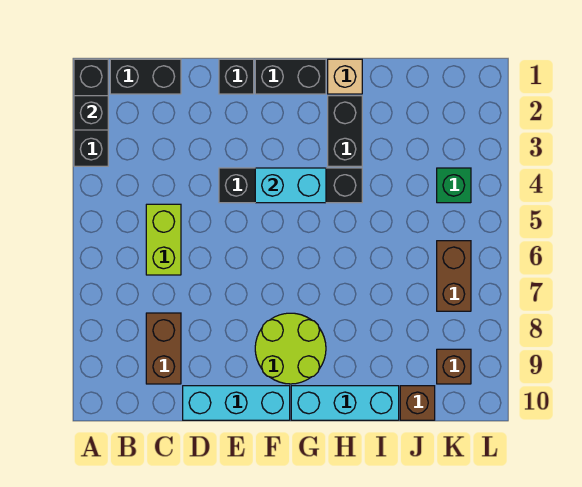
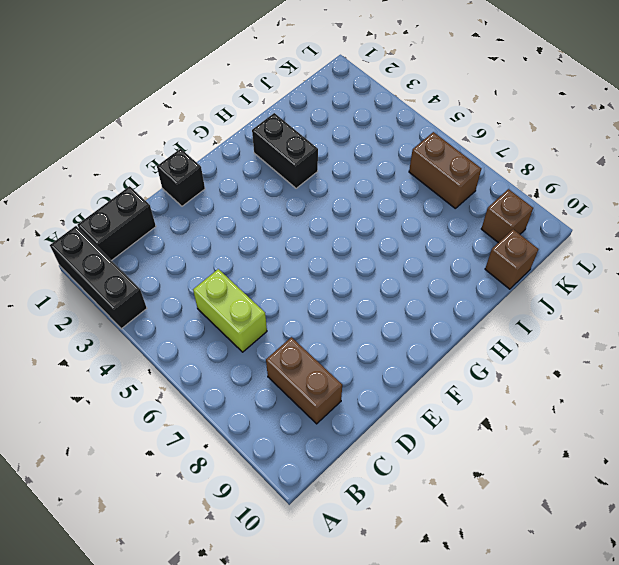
none -> cyan brick D10:F10 level 1
none -> black brick E4:H4 level 1
none -> black brick F1:G1 level 1

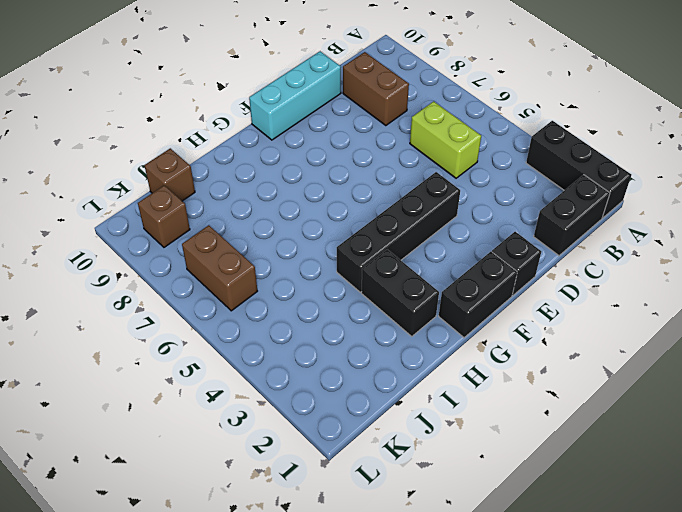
none -> lime round brick F8:G9 level 1
none -> cyan brick G10:I10 level 1
none -> tan brick H1 level 1

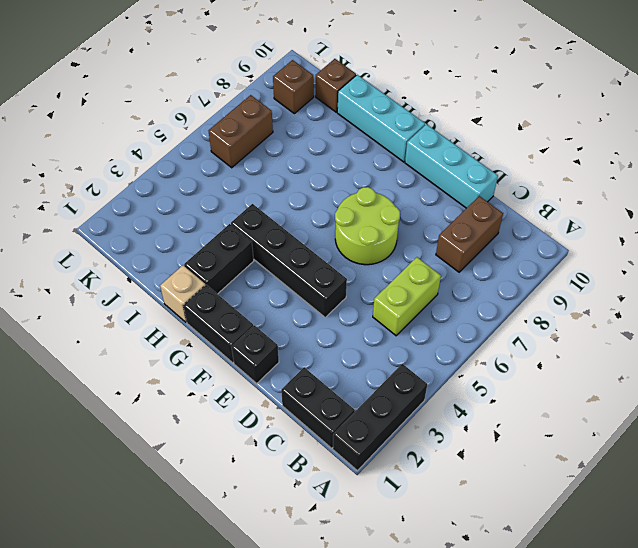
lime round brick E6:F7 level 1 -> lime round brick F8:G9 level 1
none -> green brick K4 level 1
none -> black brick A2 level 2
none -> cyan brick F4:G4 level 2

